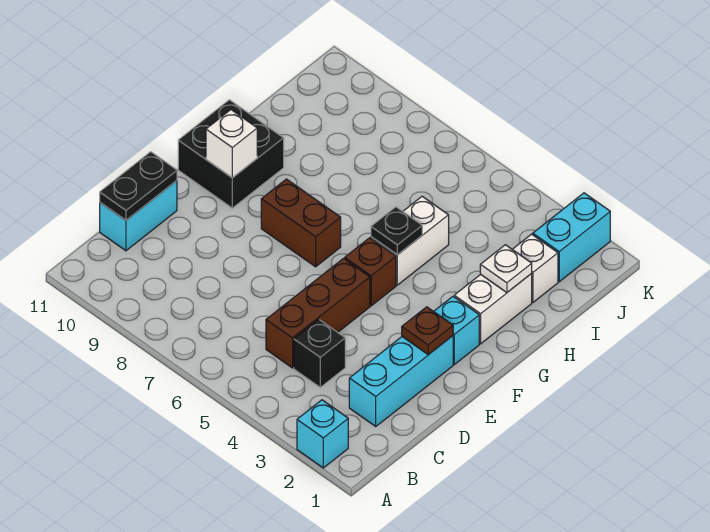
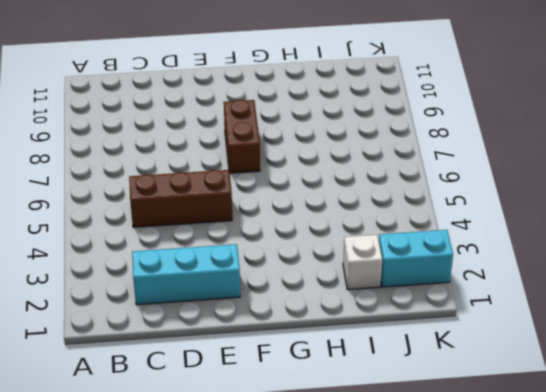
none -> cyan brick A2 level 1
none -> black brick C4 level 1
none -> cyan brick C11:D11 level 1

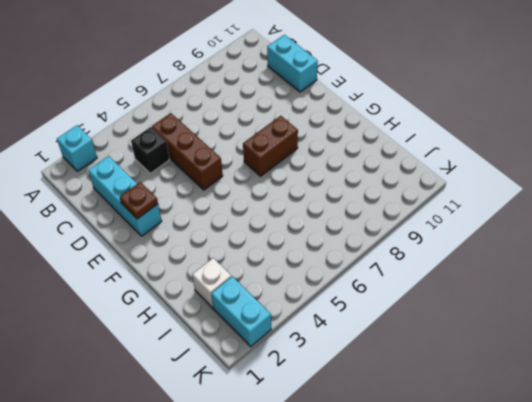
none -> cyan brick F2 level 1
none -> brown brick F5 level 1
none -> black brick F10:G11 level 1

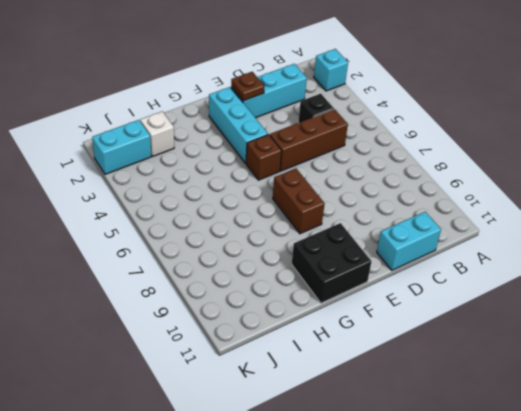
cyan brick F2:F4 level 1 -> cyan brick F2 level 1
none -> white brick G2:H2 level 1
none -> white brick G5:H5 level 1
none -> black plate C11:D11 level 2

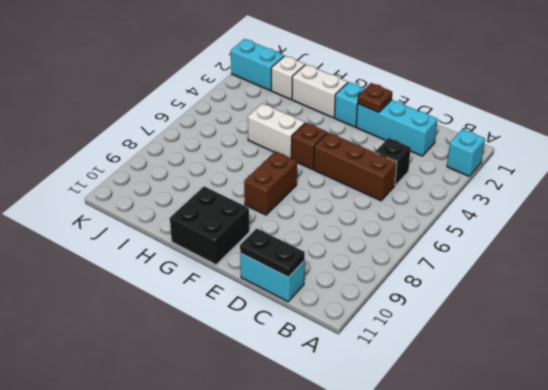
none -> white brick F10 level 2
none -> black plate G5 level 2
none -> white plate H2 level 2

